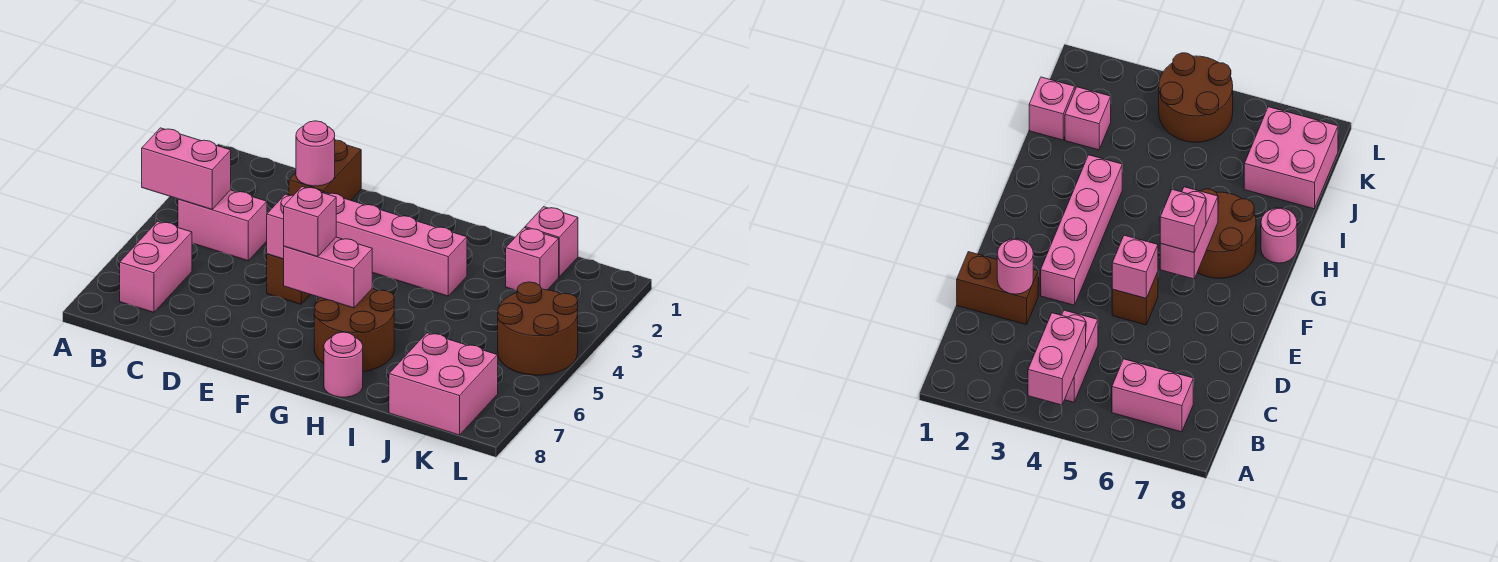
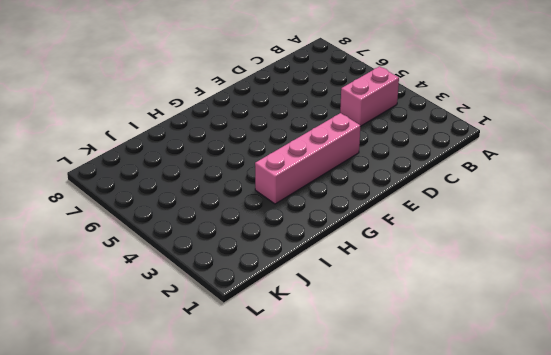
none -> pink brick B6:B7 level 1
none -> brown brick D1:D2 level 1
none -> brown brick E5 level 1

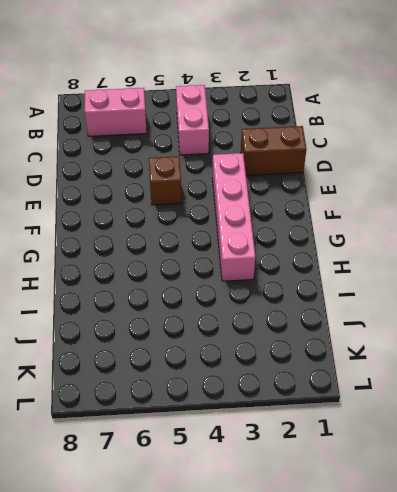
none -> brown round brick G6:H7 level 1
none -> pink round brick H8 level 1
none -> pink brick J1 level 1

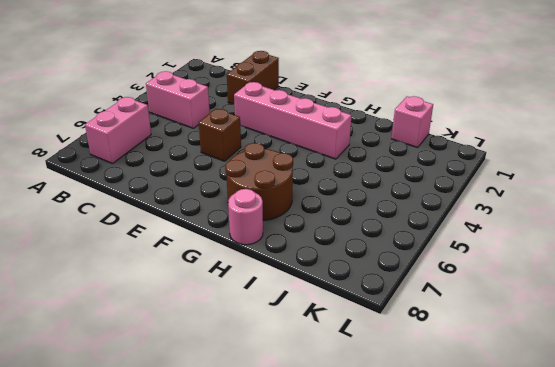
none -> pink brick J2 level 1
none -> pink brick J7:K8 level 1
none -> brown round brick K4:L5 level 1

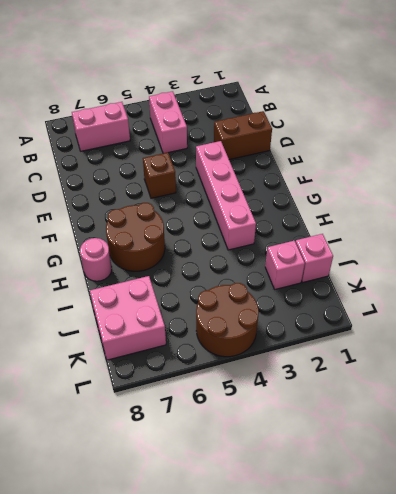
none -> pink brick A4:B4 level 2
none -> pink round brick D2 level 2
none -> pink brick E5 level 2

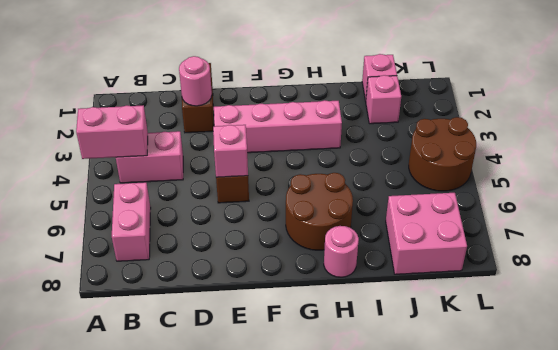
none -> pink brick F6:G6 level 2
none -> pink brick F6 level 3

